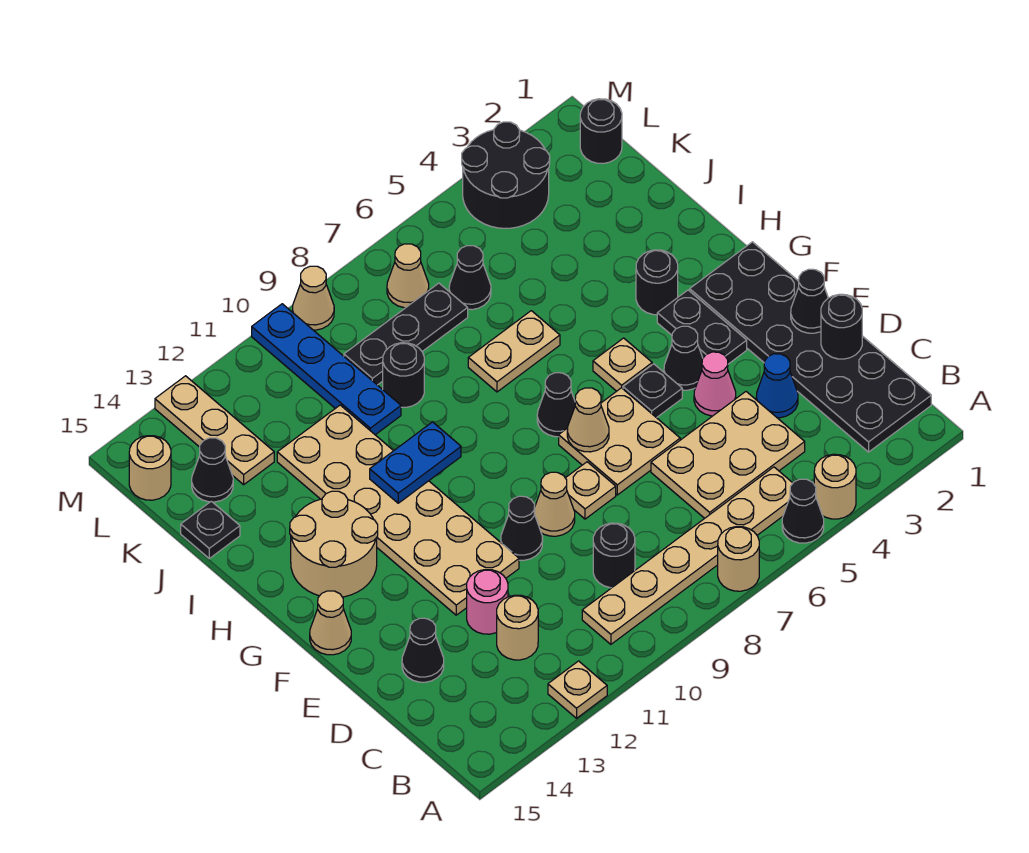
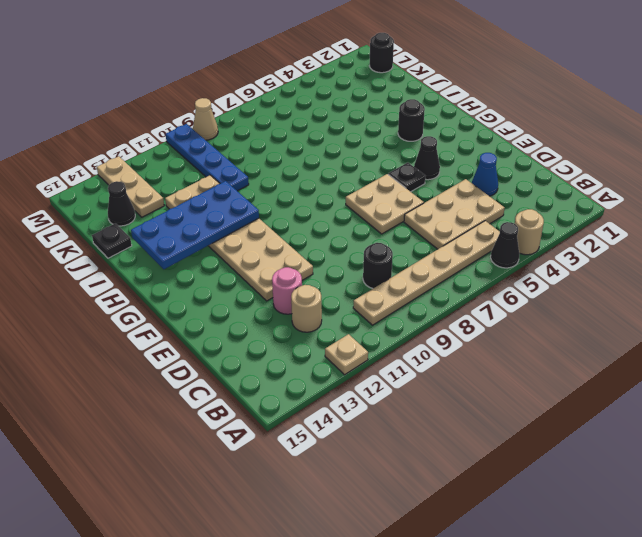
blue plate H11:I14 level 2 -> blue plate H10:H11 level 2
none -> tan round brick A7 level 1
none -> black plate B1:G2 level 1
none -> black cone D14 level 1
none -> pink cone E4 level 1

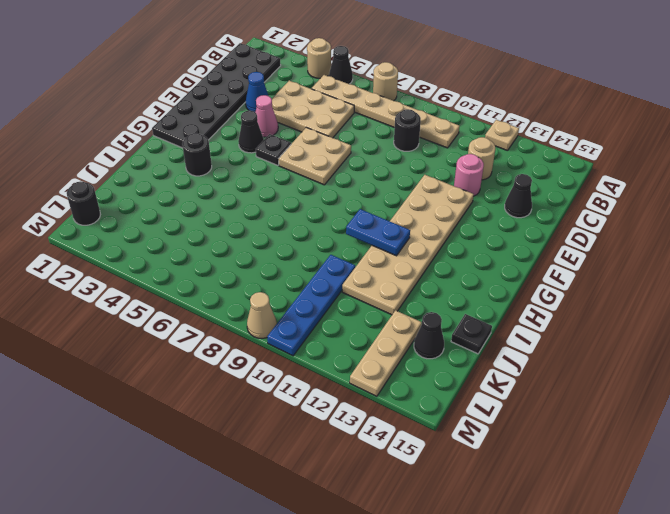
none -> tan plate E8 level 1
none -> tan cone E9 level 1
none -> black cone E10 level 1
none -> black plate F3:G3 level 1

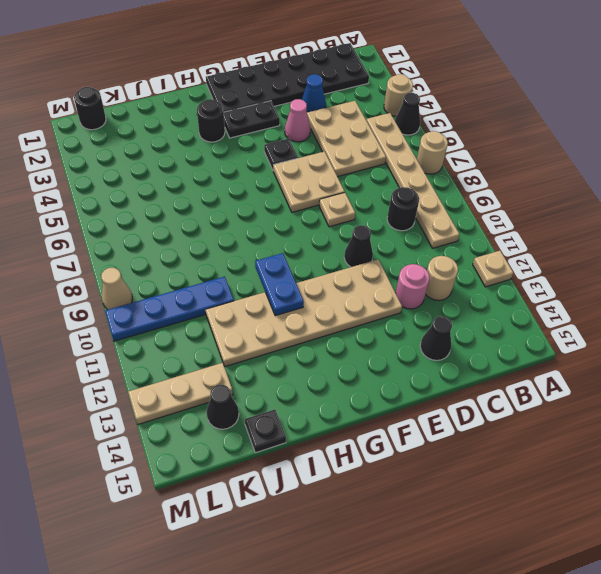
none -> tan cone E9 level 1
none -> black cone F4 level 1
none -> tan cone F15 level 1
none -> tan plate G5 level 1

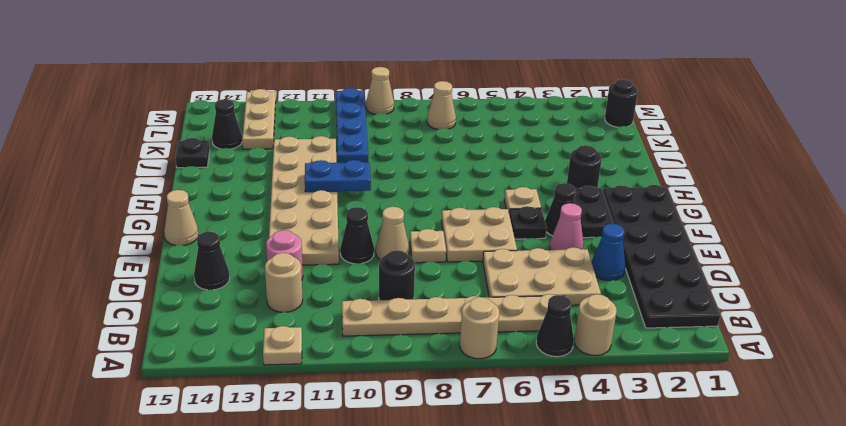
none -> black cone G7 level 1
none -> tan round brick G13:H14 level 1
none -> tan plate I6:I7 level 1
none -> black round brick J9 level 1

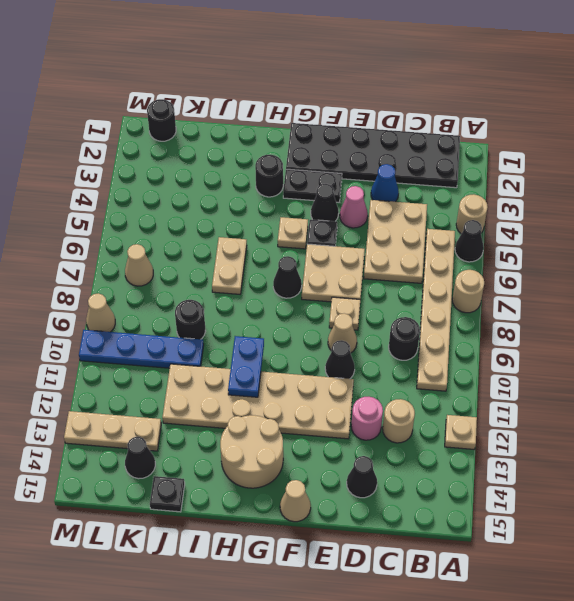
none -> black cone K6 level 1
none -> black plate K7:K9 level 1
none -> black round brick L3:M4 level 1
none -> tan round brick L15 level 1

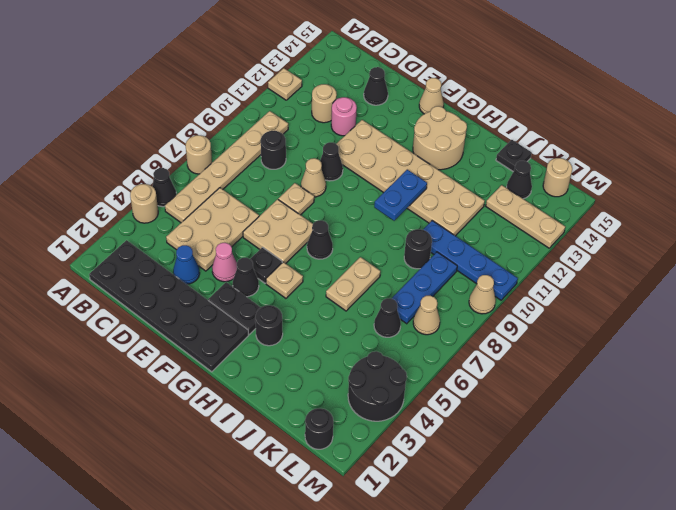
blue plate K7:K9 level 1 -> black plate K7:K9 level 1
none -> black round brick D1 level 2
none -> black cone E1 level 2
none -> tan cone F7 level 2

